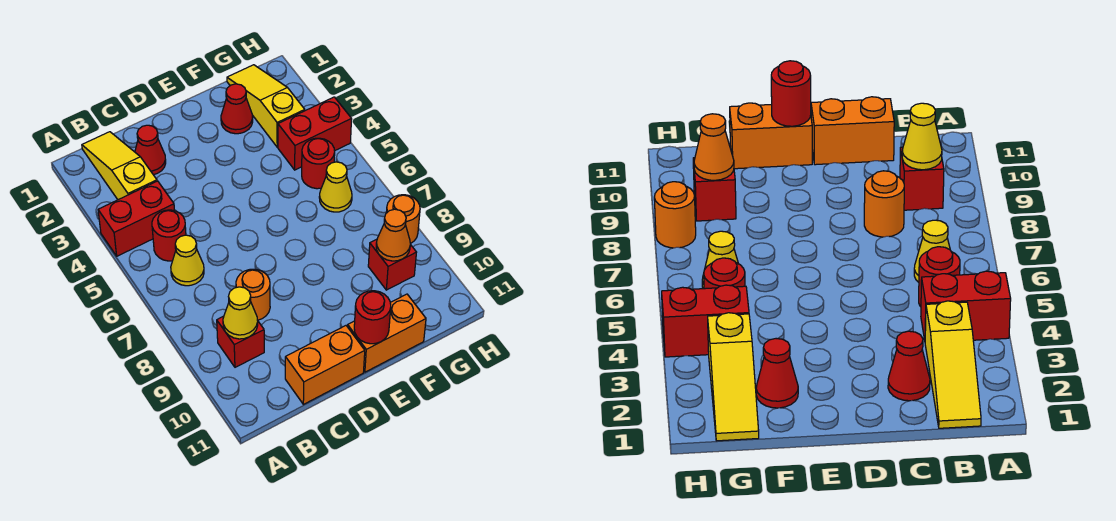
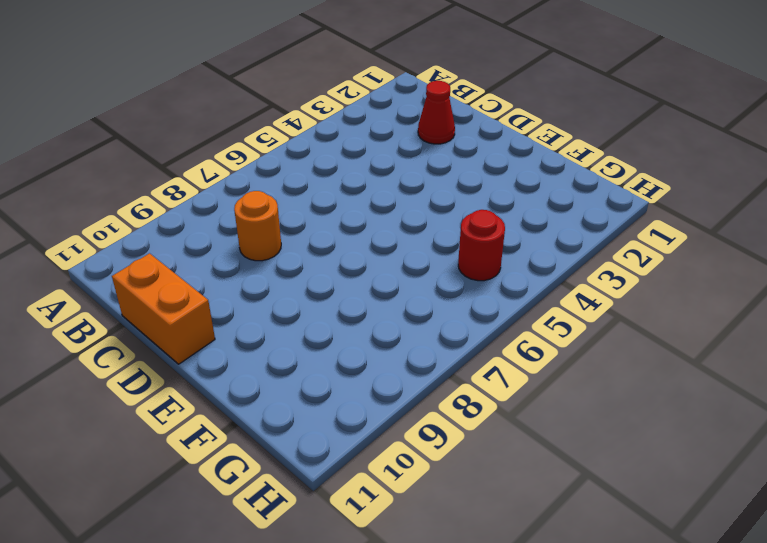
none -> red brick A4:B4 level 1
none -> yellow slope B1:B3 level 1 top 3
none -> red round brick B5 level 1

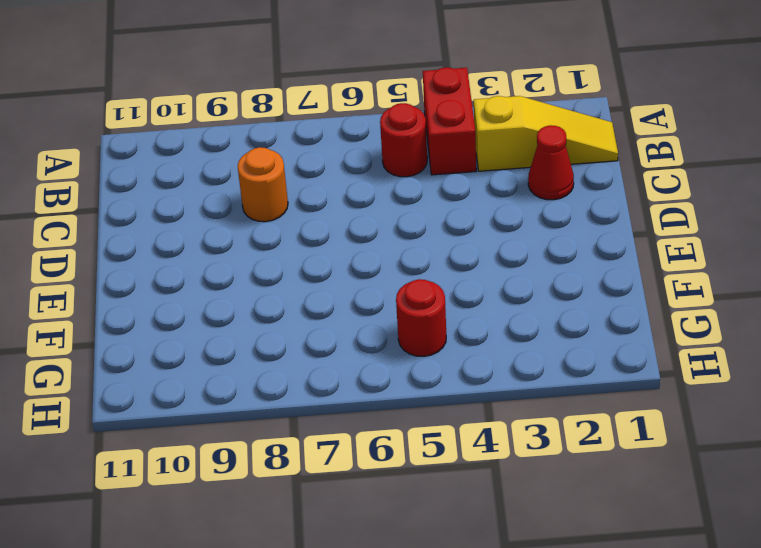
none -> yellow cone B6 level 1
none -> red brick B9 level 1
none -> orange brick C11:D11 level 1

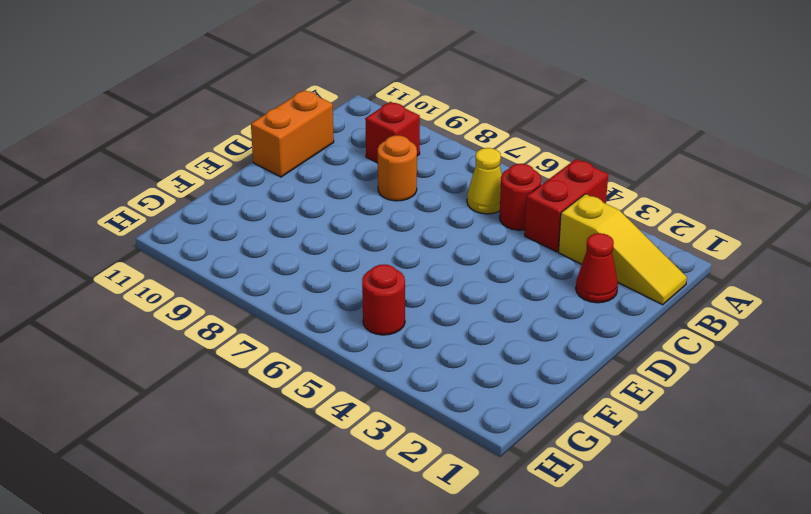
none -> orange brick E11:F11 level 1
none -> red cone F2 level 1
none -> yellow slope G1:G3 level 1 top 3

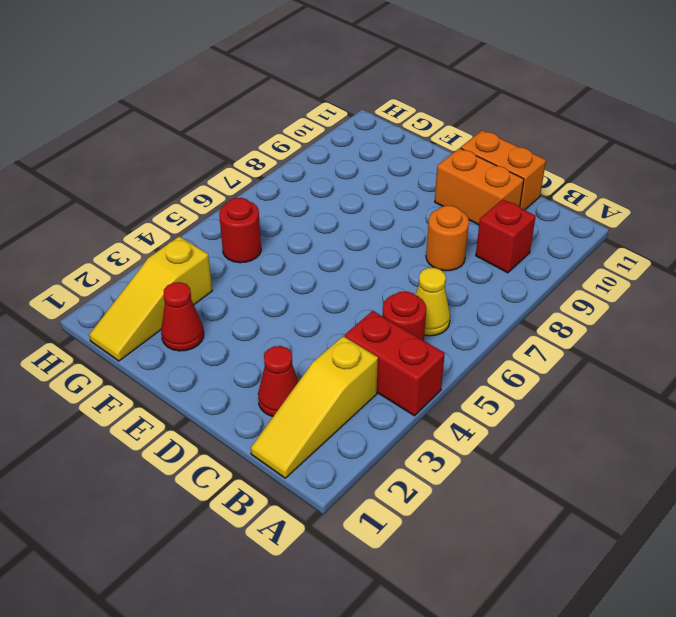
orange brick C10:D10 level 1 -> orange brick E11:F11 level 1
none -> red brick G4:H4 level 1
none -> yellow cone G6 level 1
none -> red brick G9 level 1

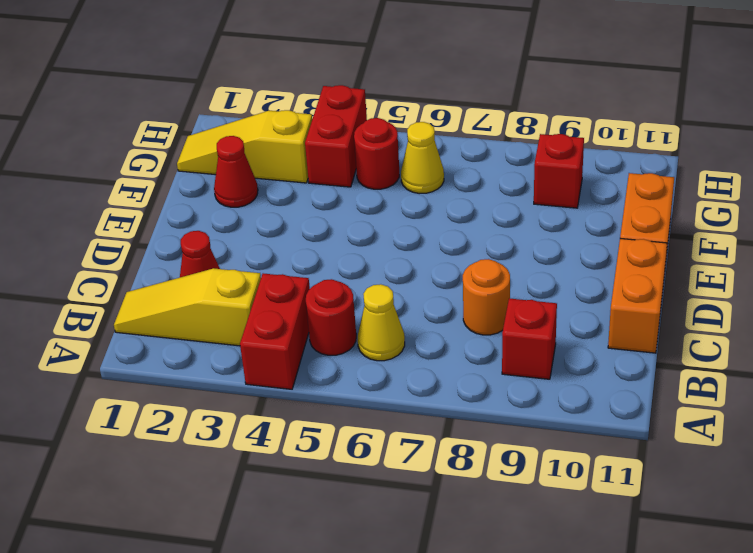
none -> orange round brick H8 level 1
none -> yellow cone B9 level 2
none -> red round brick E11 level 2

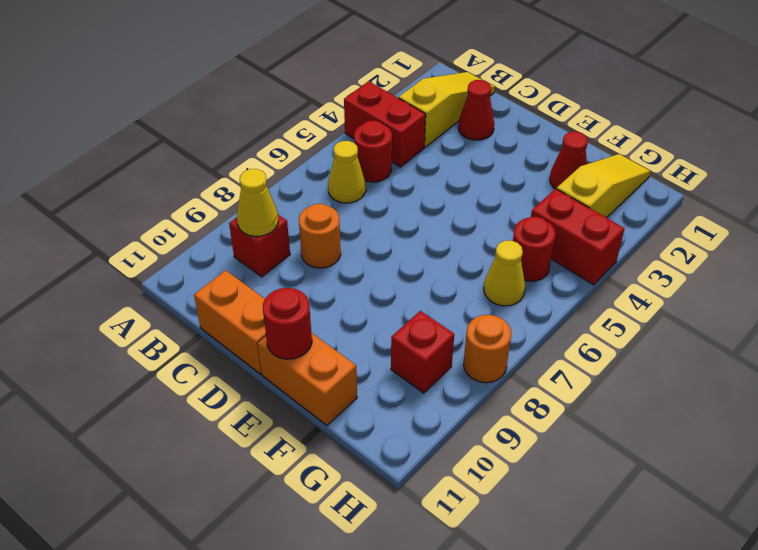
none -> orange cone G9 level 2

